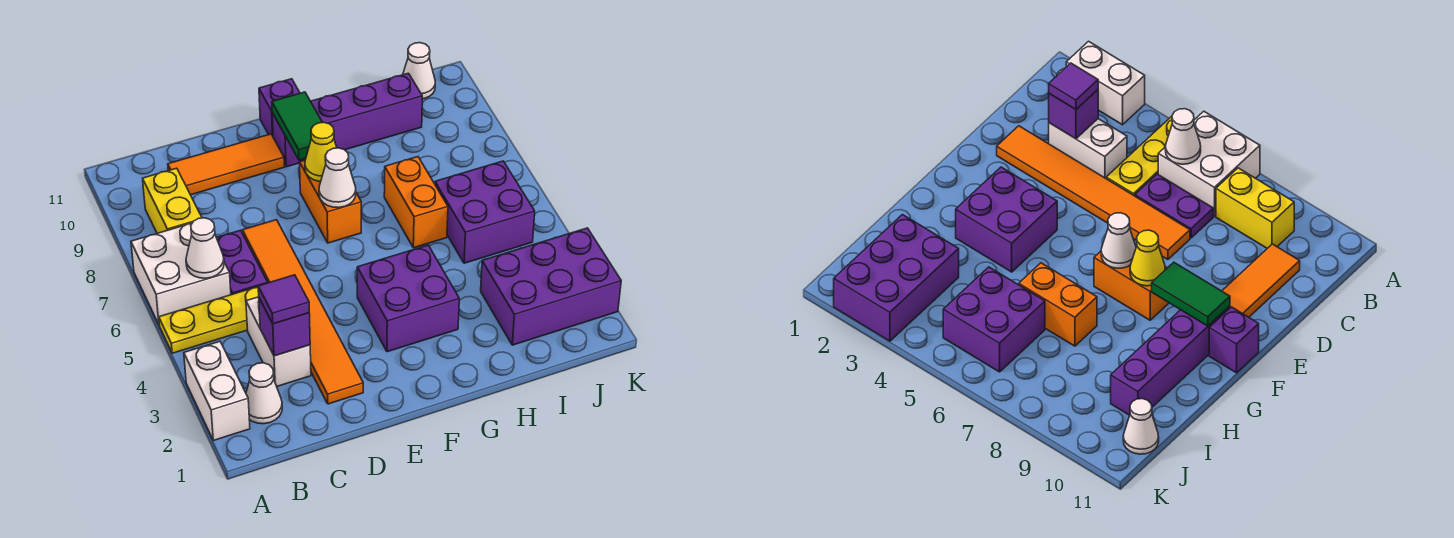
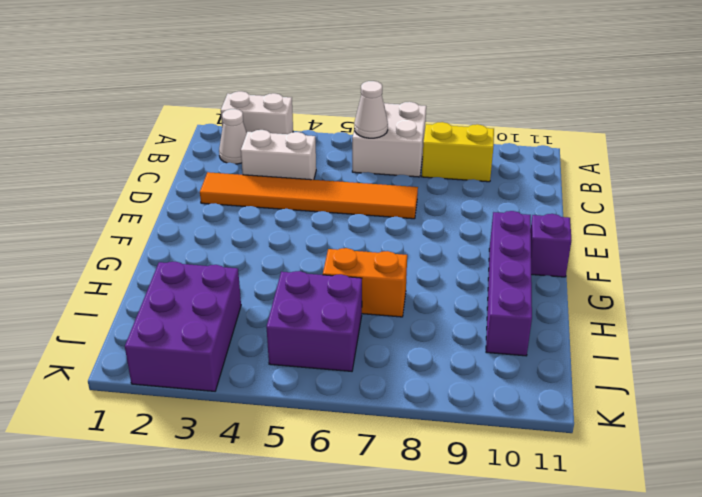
none -> yellow plate A5:C5 level 1
none -> purple plate C6:C7 level 1
none -> orange tile C10:E10 level 1

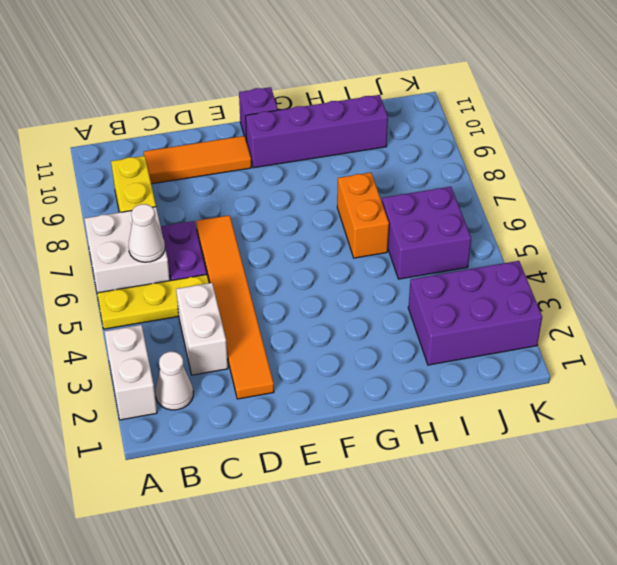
none -> purple brick F3:G4 level 1
none -> orange brick F7:F8 level 1
none -> white cone J11 level 1

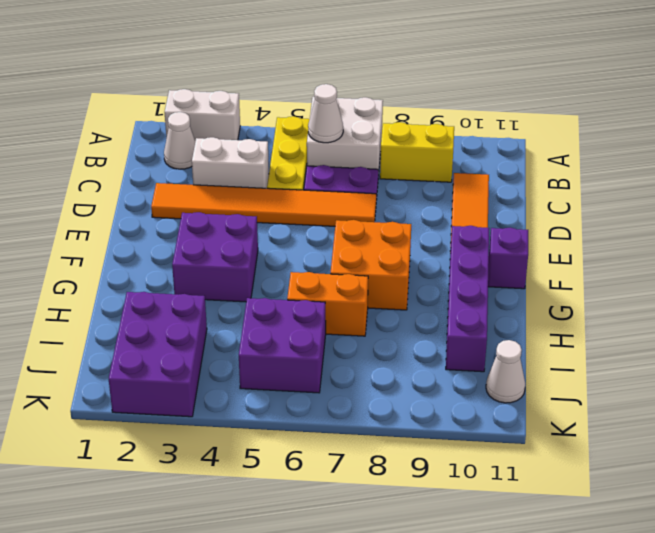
orange brick F7:G8 level 1 -> orange brick F7:F8 level 1
none -> purple brick C3 level 2
none -> white cone F7 level 2
none -> yellow cone F8 level 2

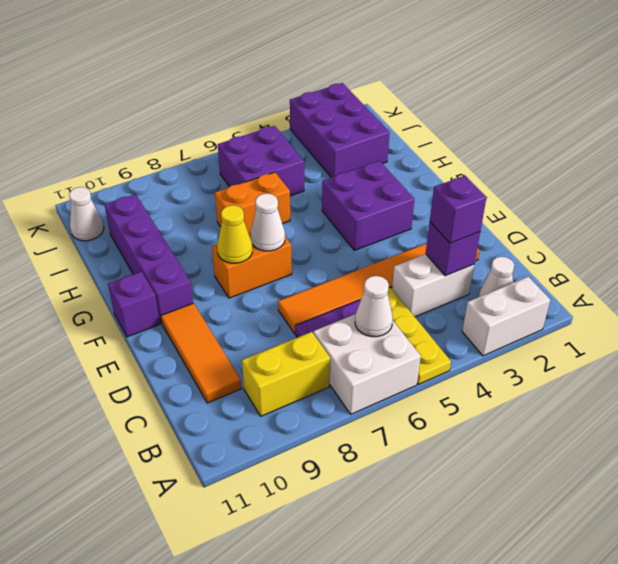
purple brick C3 level 3 -> purple tile C3 level 3
none -> green tile F9:F10 level 2

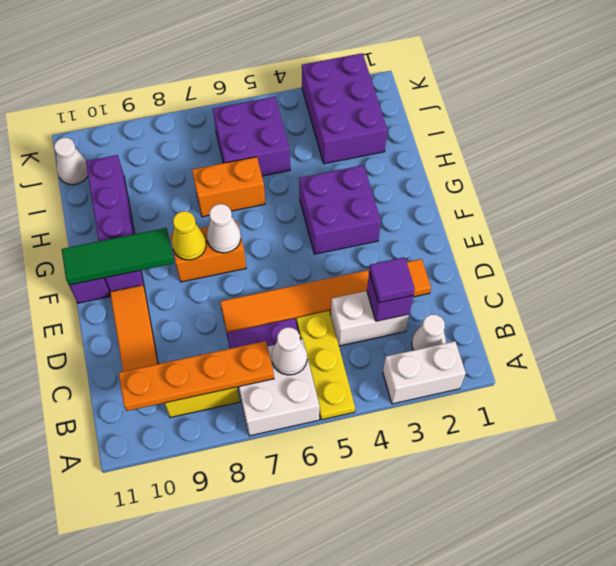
orange plate B7:B10 level 2 -> none
green tile F9:F11 level 2 -> green tile F9:F10 level 2

